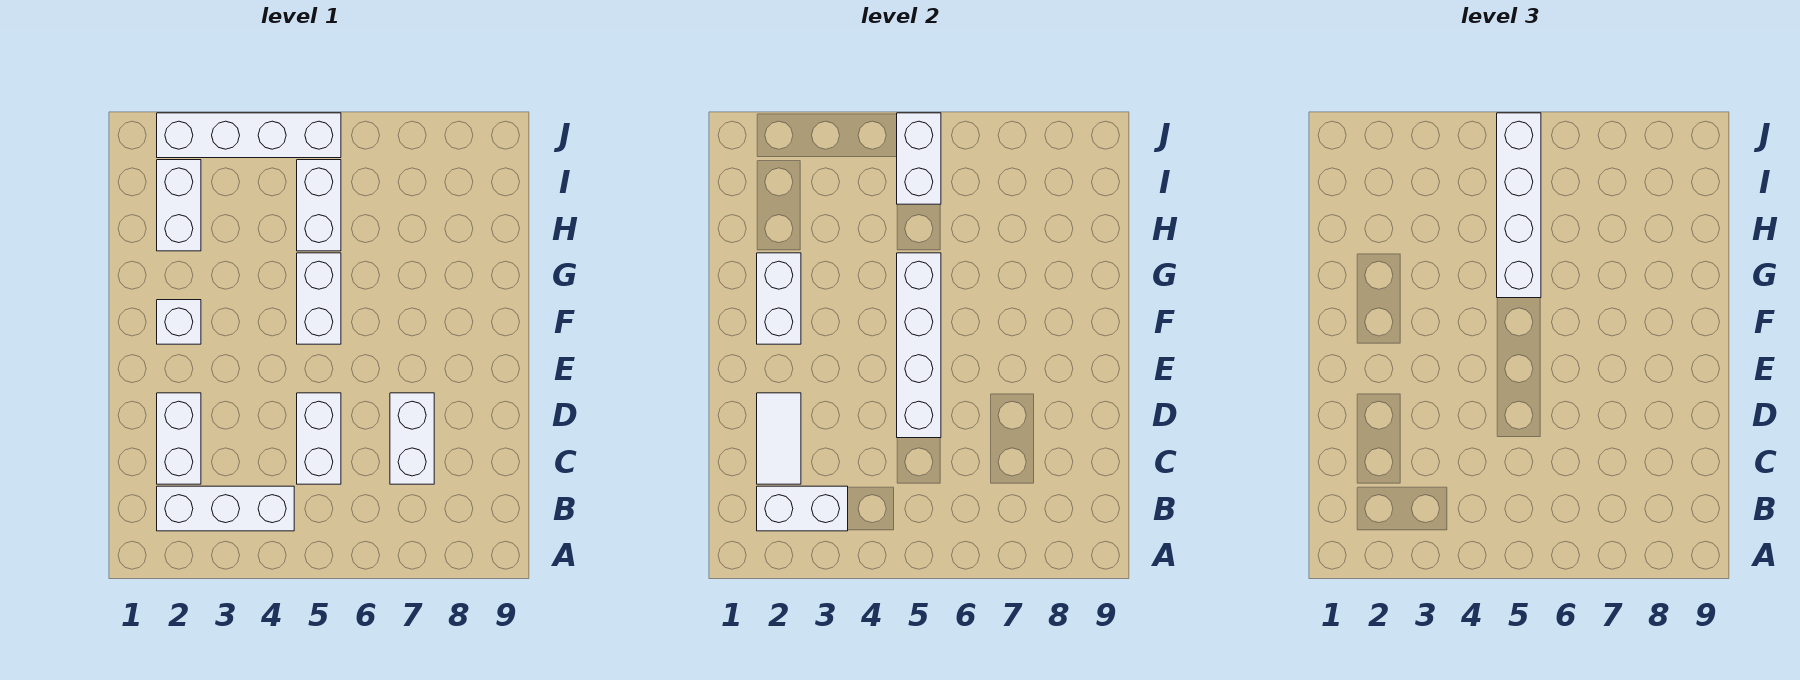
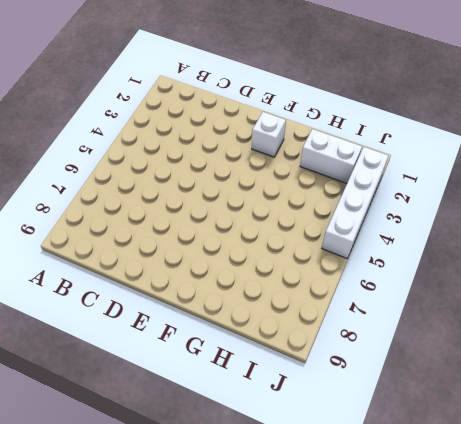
none -> white brick B2:B4 level 1
none -> white brick C2:D2 level 1
none -> white brick C5:D5 level 1

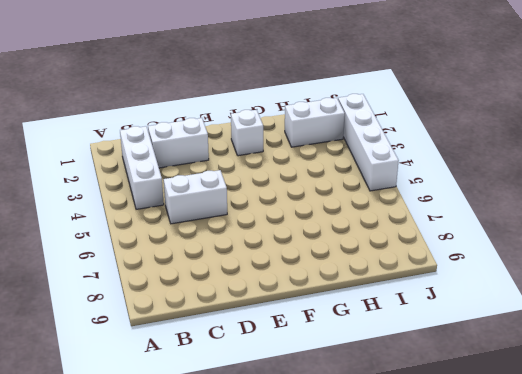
none -> white brick C7:D7 level 1
none -> white brick F5:G5 level 1
none -> white brick H5:I5 level 1

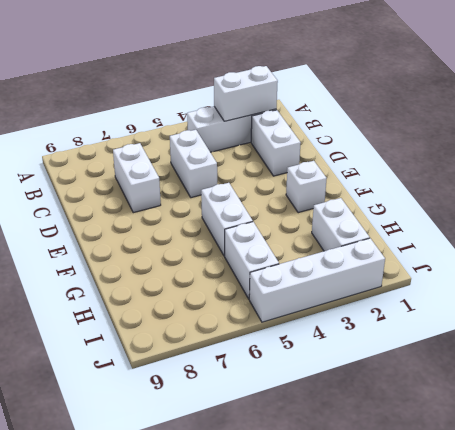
none -> white tile C2:D2 level 2
none -> white brick D5:G5 level 2
none -> white brick F2:G2 level 2

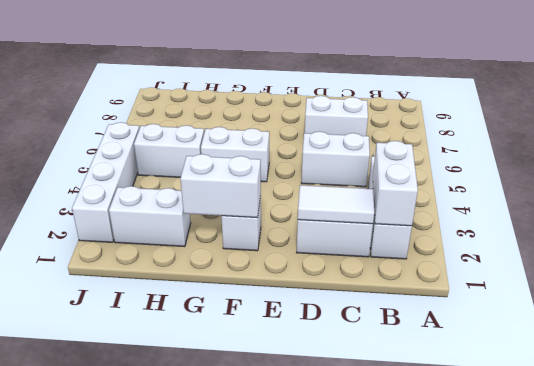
none -> white brick D5:G5 level 2
none -> white brick I5:J5 level 2
none -> white brick G5:J5 level 3

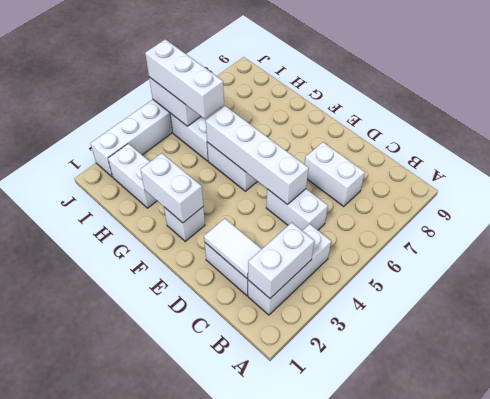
white brick H5:J5 level 3 -> white brick G5:J5 level 3

